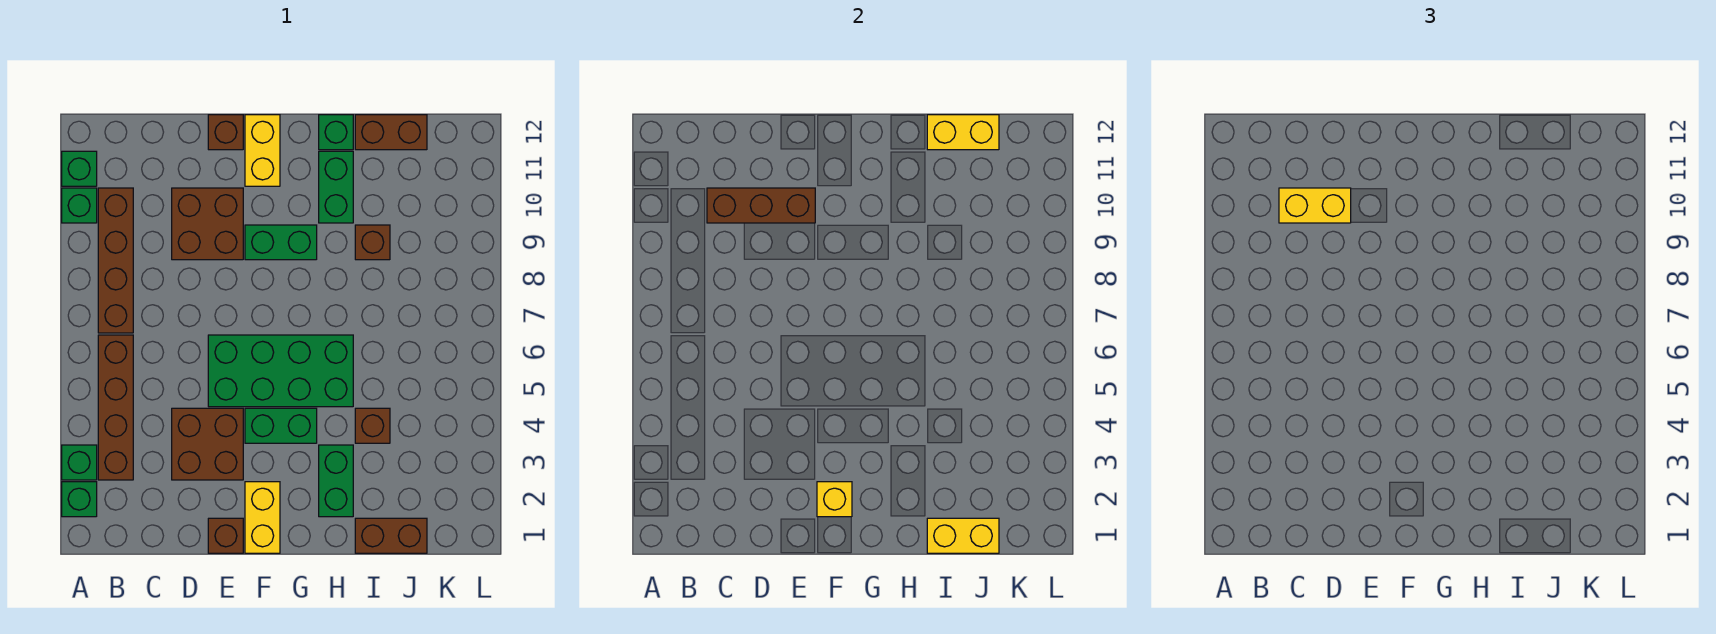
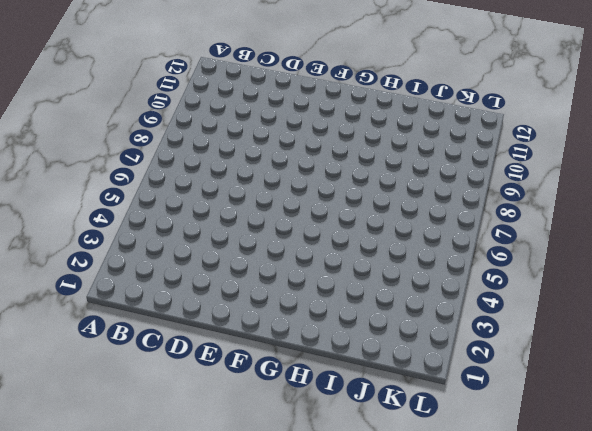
none -> green brick A2 level 1
none -> green brick A3 level 1
none -> green brick A10 level 1

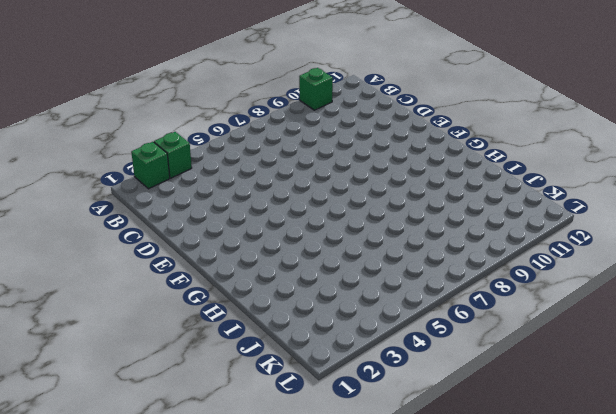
none -> green brick A11 level 1
none -> brown brick B3:B6 level 1
none -> brown brick B7:B10 level 1

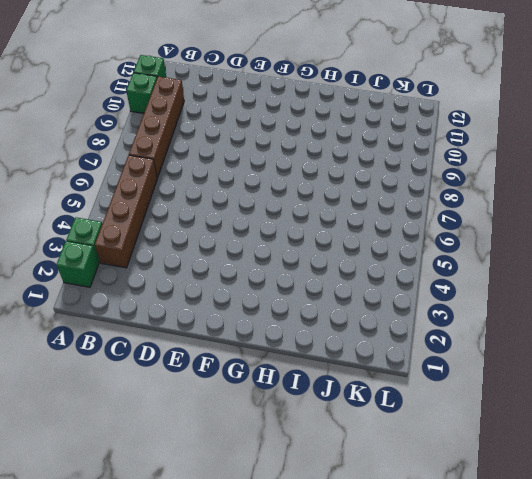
none -> brown brick D3:E4 level 1
none -> brown brick D9:E10 level 1
none -> brown brick E1 level 1

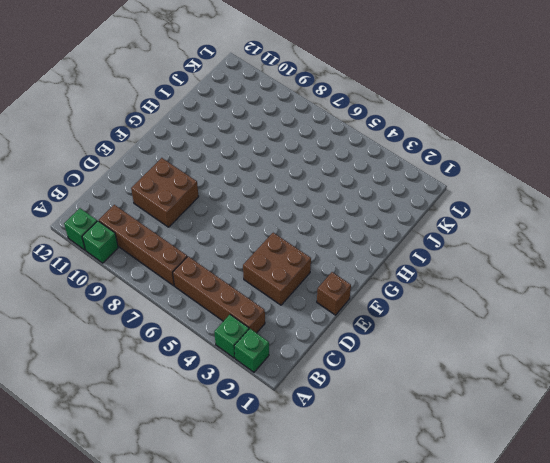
none -> green brick E5:H6 level 1
none -> brown brick E12 level 1
none -> yellow brick F1:F2 level 1

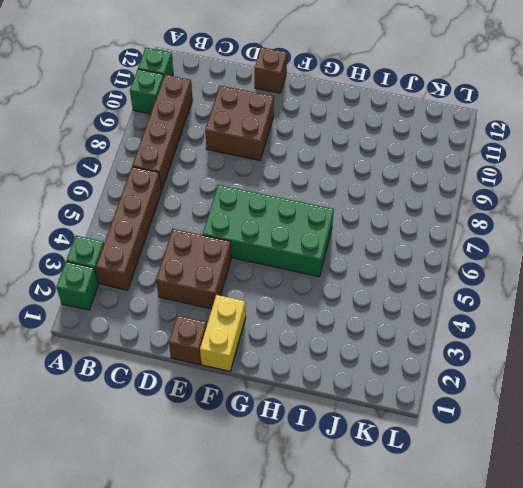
none -> green brick F4:G4 level 1
none -> green brick F9:G9 level 1
none -> yellow brick F11:F12 level 1

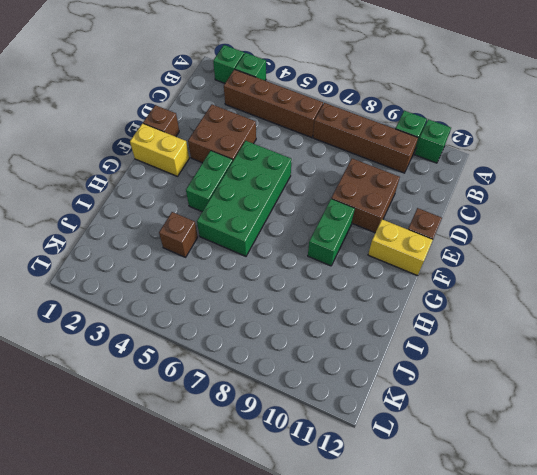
none -> green brick H2:H3 level 1
none -> green brick H10:H11 level 1
none -> green brick H12 level 1

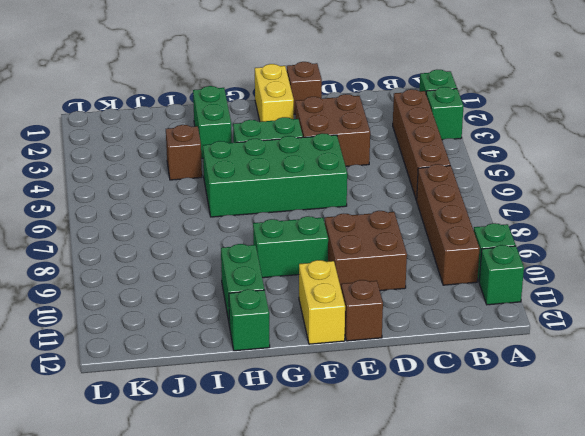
none -> brown brick I1:J1 level 1
none -> brown brick I9 level 1
none -> brown brick I12:J12 level 1

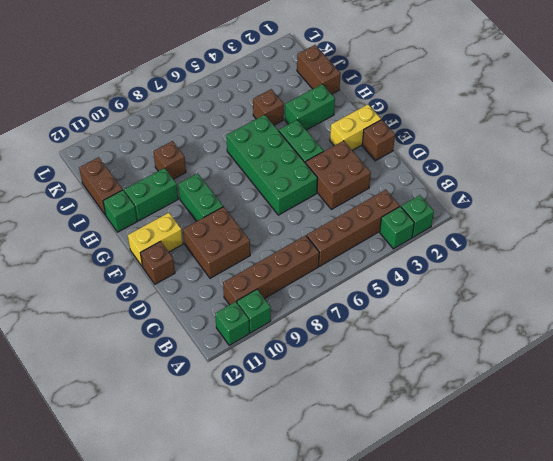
none -> brown brick C10:E10 level 2
none -> yellow brick F2 level 2
none -> yellow brick I1:J1 level 2

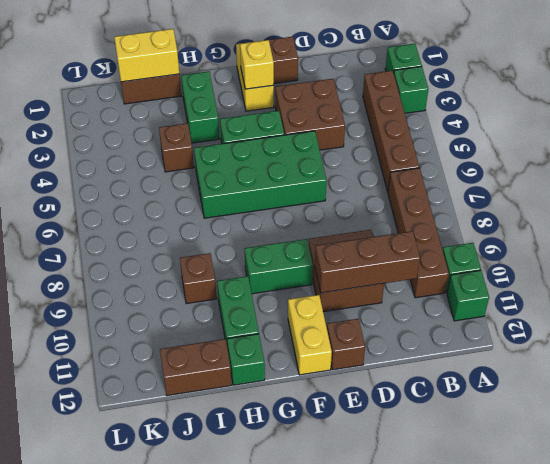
none -> yellow brick I12:J12 level 2
none -> yellow brick C10:D10 level 3

